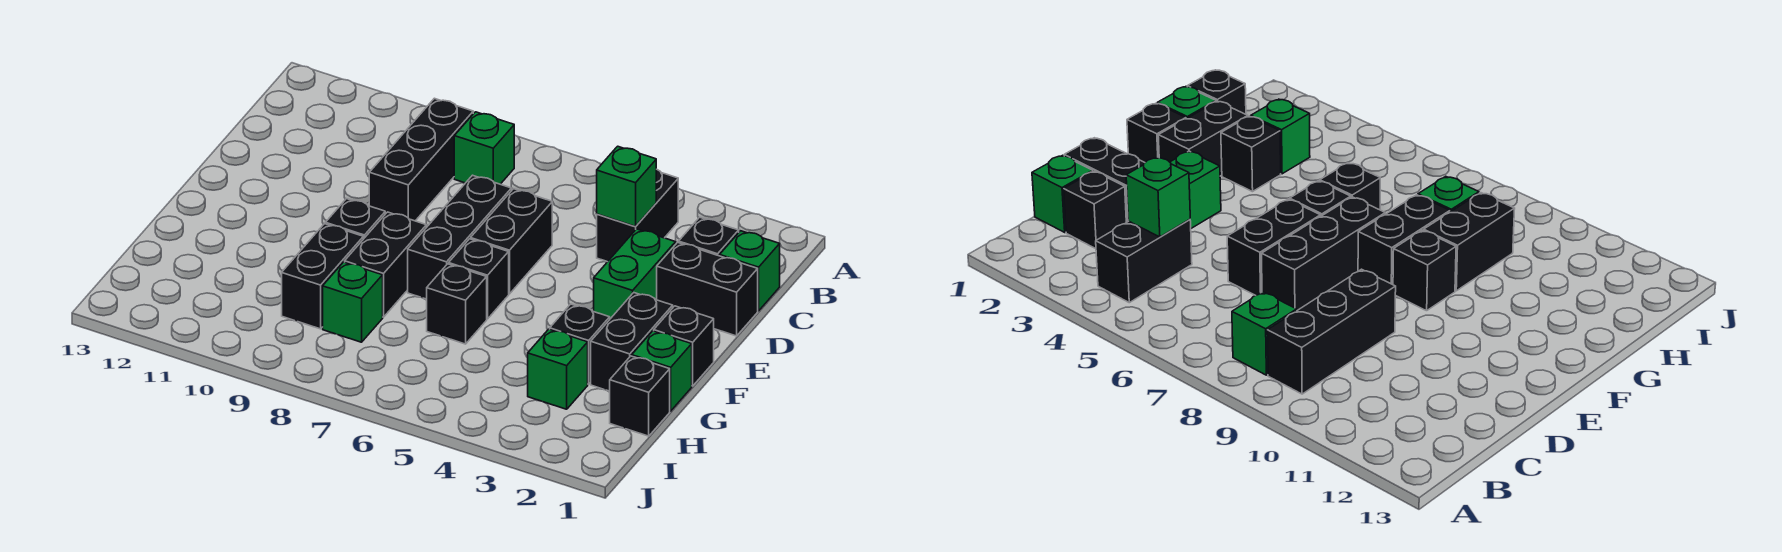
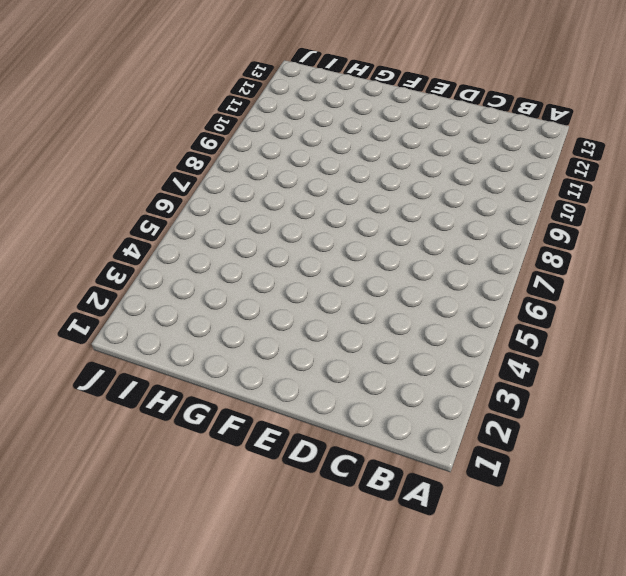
none -> black brick B4:C4 level 1
none -> green brick B8 level 1
none -> black brick B9:D9 level 1

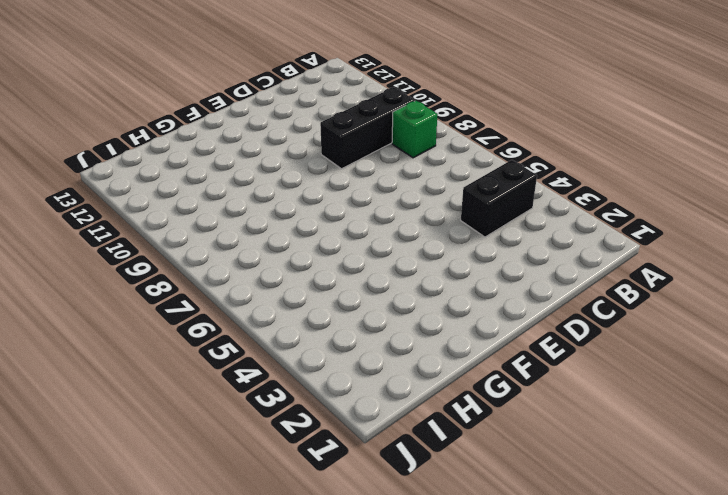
none -> green brick C1 level 1
none -> black brick C2 level 1
none -> black brick D1:D2 level 1

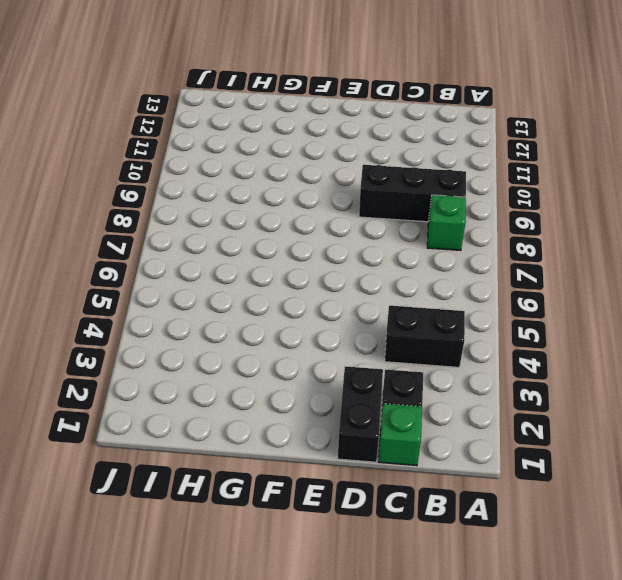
none -> green brick D3:E3 level 1
none -> black brick D6:E6 level 1
none -> black brick D7:F7 level 1

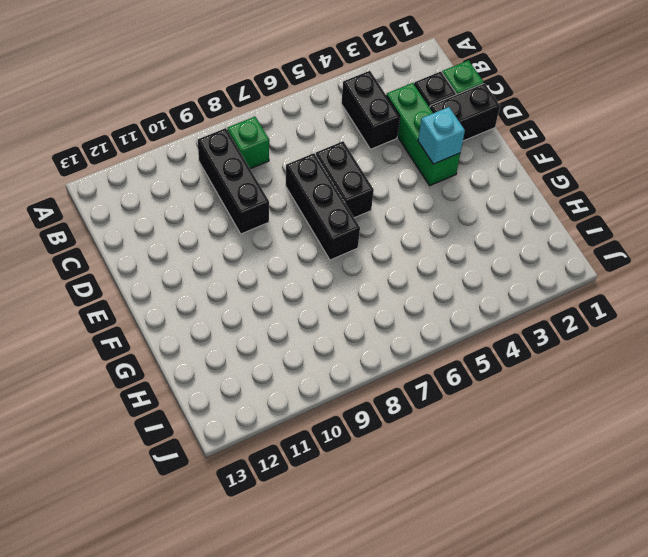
green brick C3:E3 level 1 -> green brick D3:E3 level 1
cyan brick E3 level 2 -> none
none -> black brick F1 level 1
none -> black brick F2:G2 level 1
none -> black brick F6 level 1

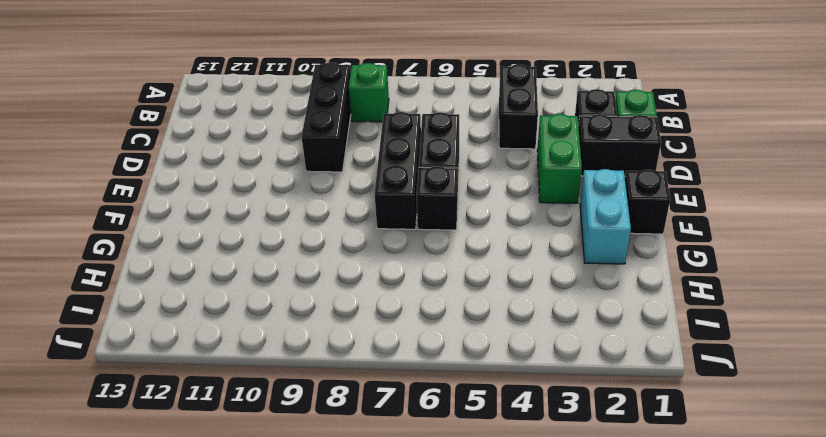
cyan brick F2:G2 level 1 -> black brick F2:G2 level 1
none -> black brick F8:G8 level 1
none -> black brick F9 level 1
none -> green brick G1 level 1

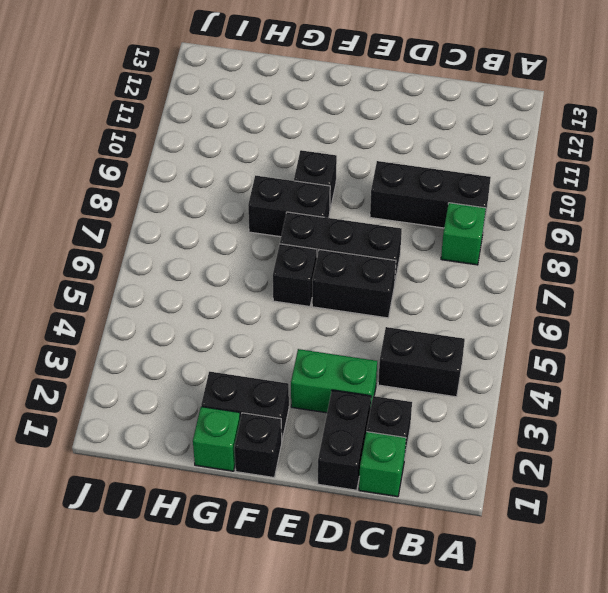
none -> black brick G3 level 1
none -> black brick G6 level 1
none -> black brick G9:H9 level 1

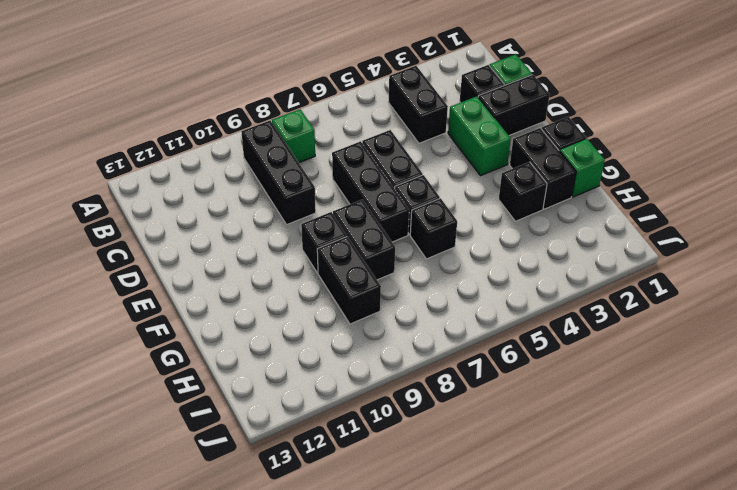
none -> black brick H1 level 1
none -> green brick H3 level 1
none -> green brick H8 level 1

